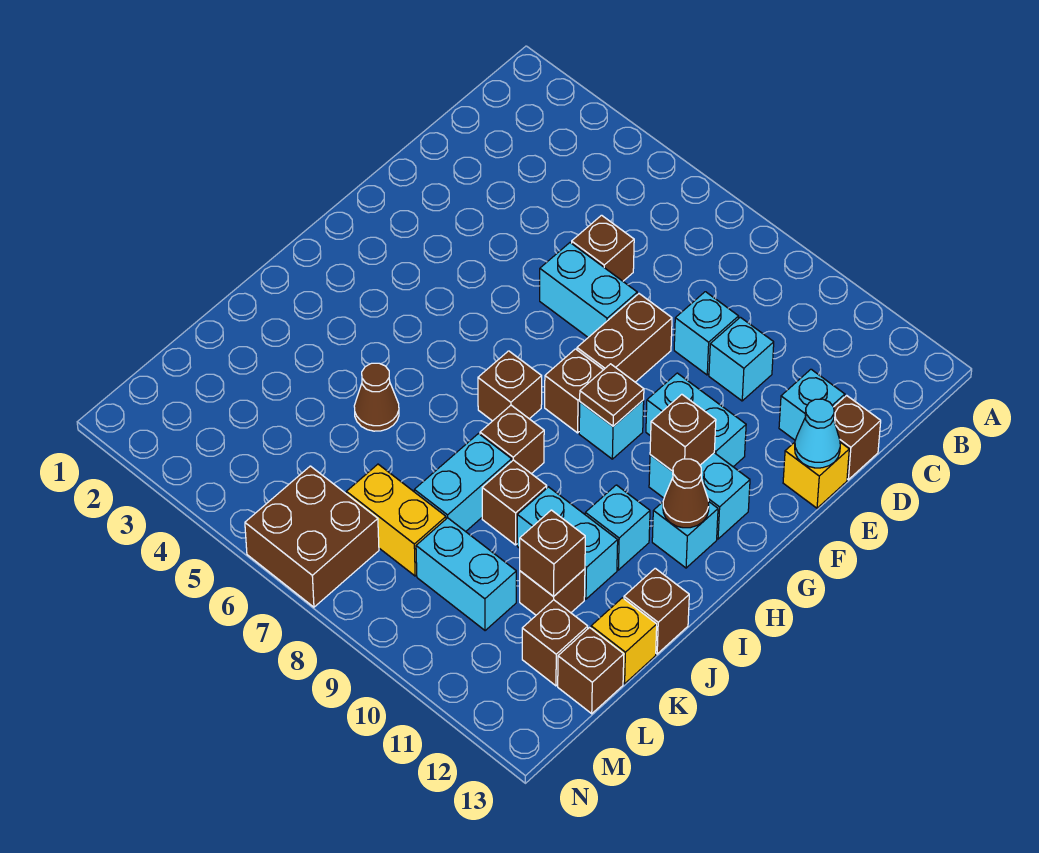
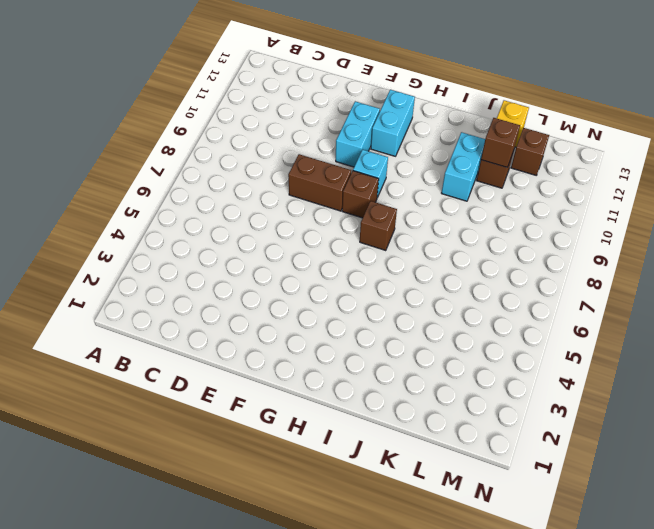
none -> brown brick D6 level 1
none -> cyan brick D9 level 1
none -> cyan brick D10 level 1
none -> cyan brick D12 level 1

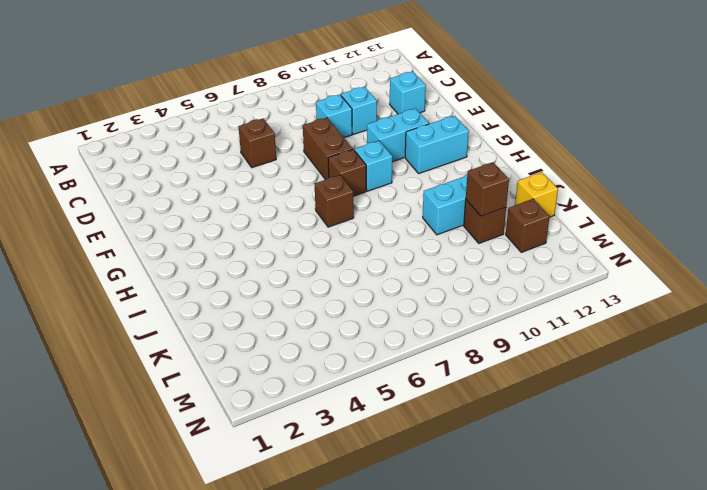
none -> brown brick D13 level 1
none -> cyan brick E6:E7 level 1
none -> yellow brick E13 level 1
none -> cyan brick H12 level 1

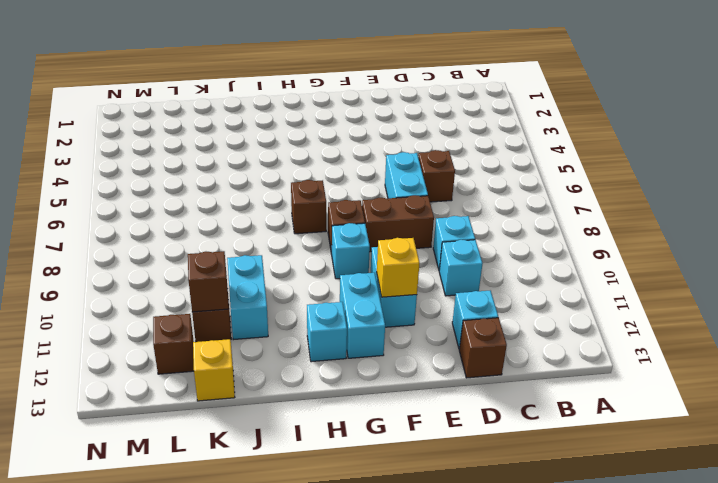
yellow brick F11 level 2 -> yellow brick E13 level 1
none -> brown brick I8 level 1
none -> cyan brick I11 level 1
none -> brown cone J5 level 1
none -> cyan brick J8:K8 level 1

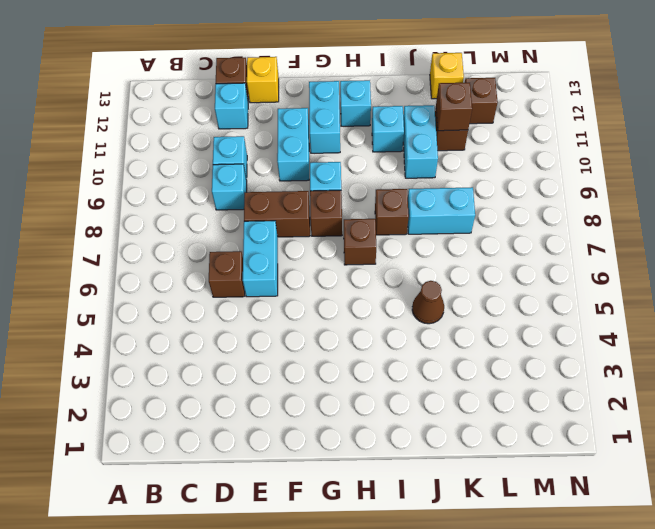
none -> brown brick J9 level 1
none -> brown brick J13 level 1
none -> yellow brick L7:L8 level 1
none -> cyan brick L9:L10 level 1

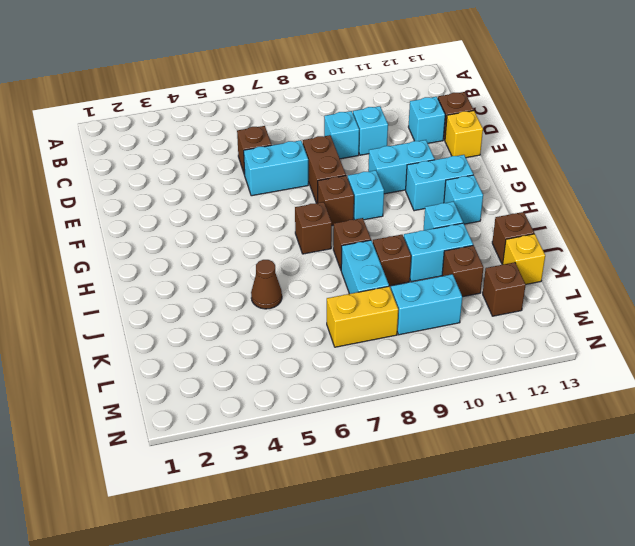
none -> brown brick L13 level 1
none -> brown brick M6:N7 level 1
none -> cyan cone E13 level 2
none -> brown plate G9 level 2

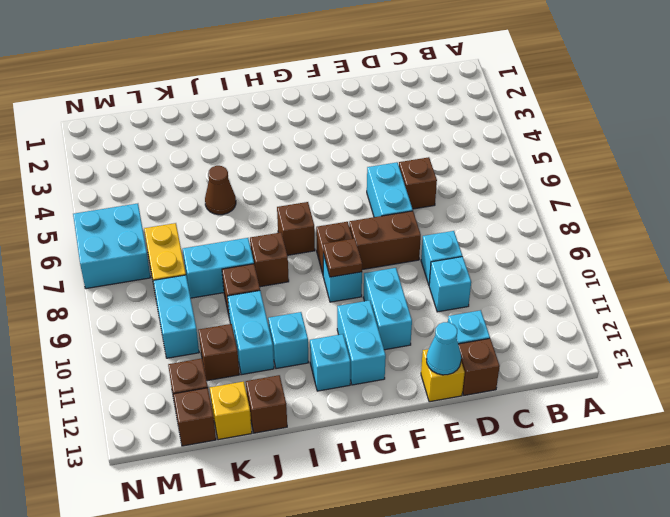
cyan brick M6:N7 level 1 -> brown brick M6:N7 level 1
none -> brown brick G11 level 2
none -> brown cone H12 level 2
none -> brown brick K11 level 2

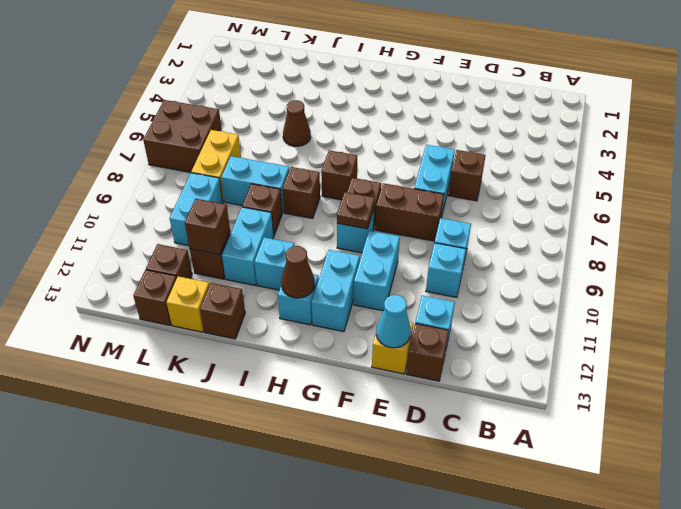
none -> brown brick G11 level 2

